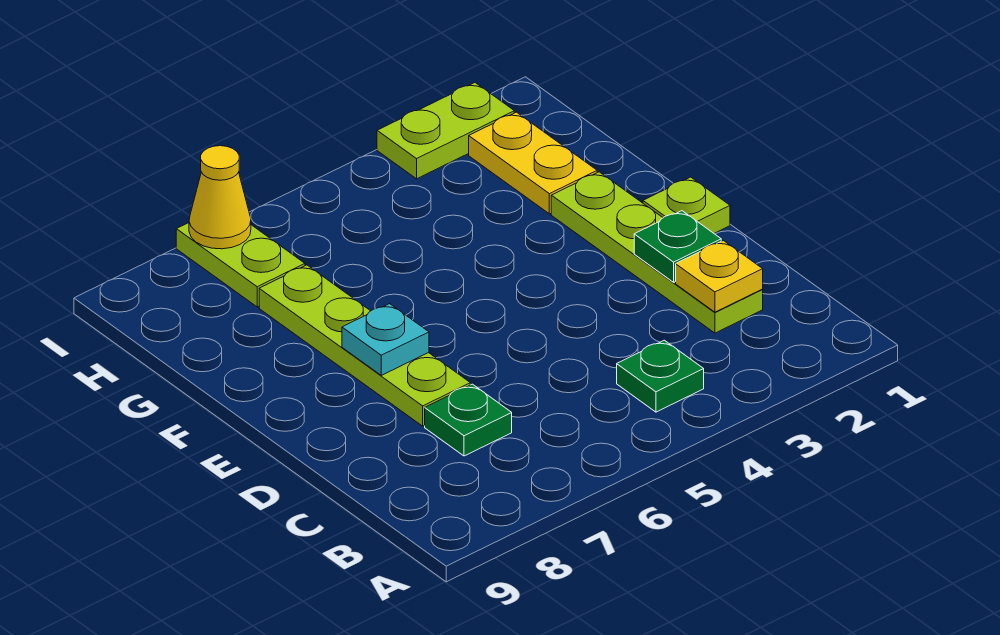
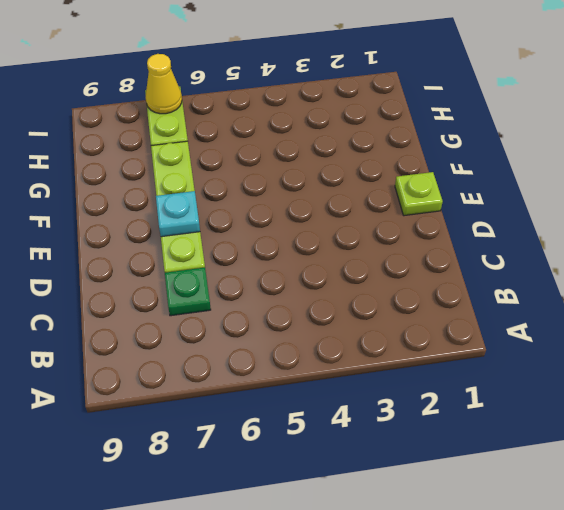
none -> green plate B4 level 1
none -> lime plate C2:F2 level 1
none -> yellow plate G2:H2 level 1

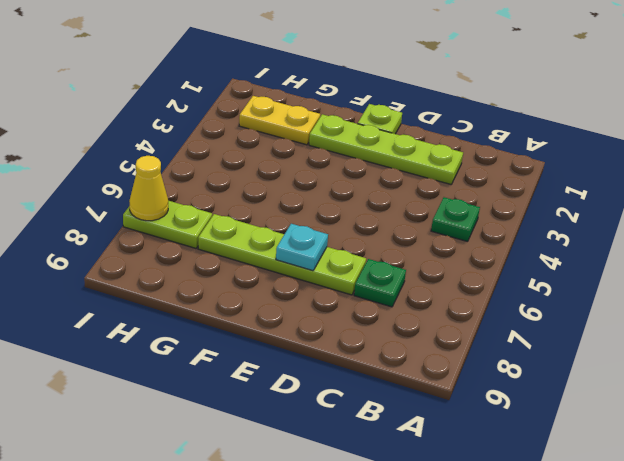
none -> lime plate I2:I3 level 1
none -> yellow plate C2 level 2
none -> green plate D2 level 2

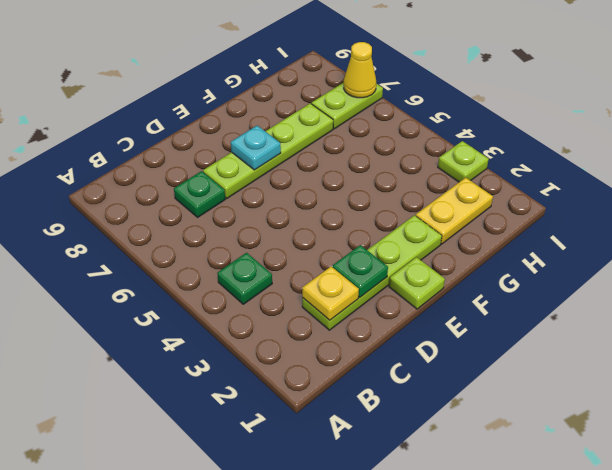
lime plate I3 level 1 -> lime plate I2:I3 level 1

